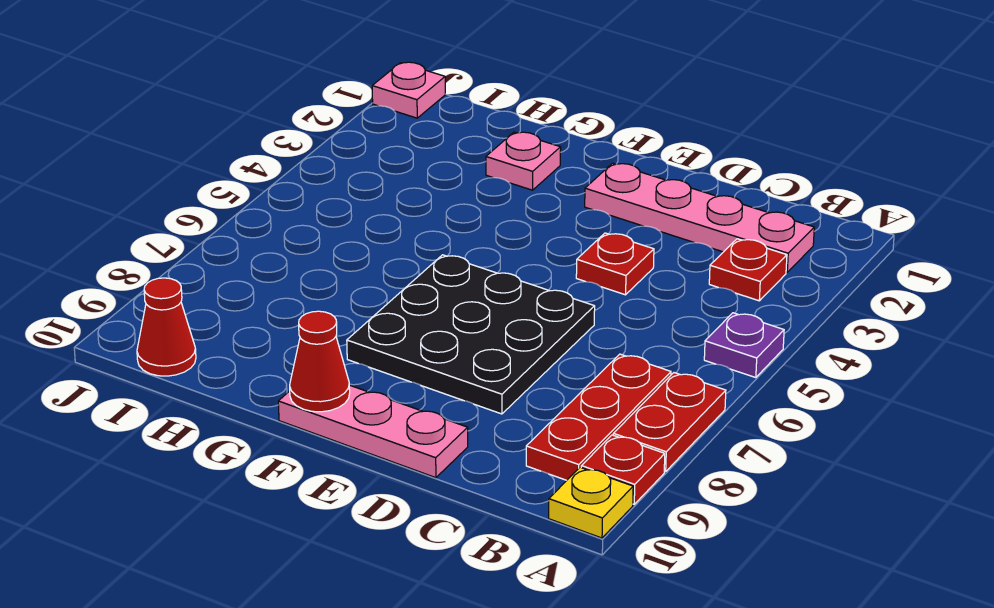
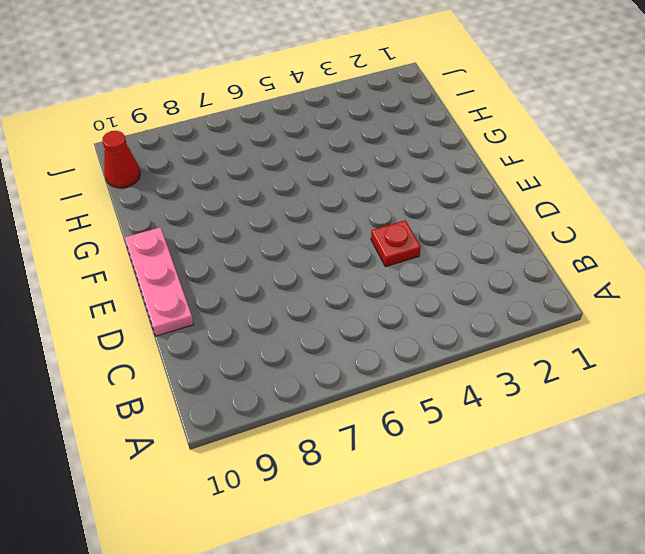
none -> purple plate A5 level 1
none -> red plate A7:A8 level 1
none -> red plate A9 level 1

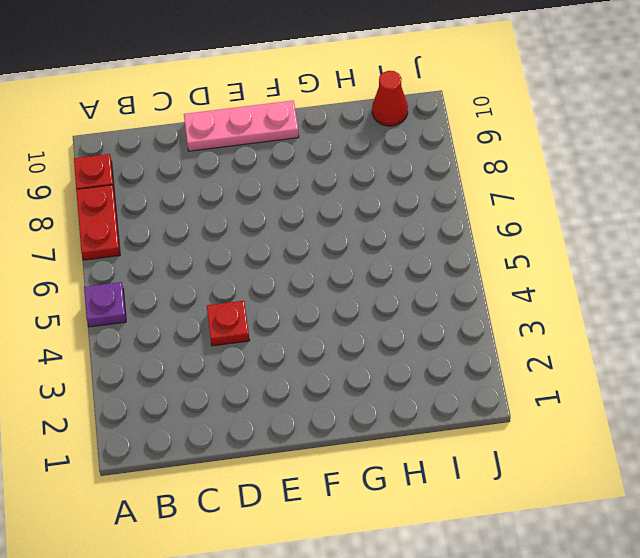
none -> yellow plate A10 level 1
none -> pink plate B2:E2 level 1
none -> red plate B3 level 1

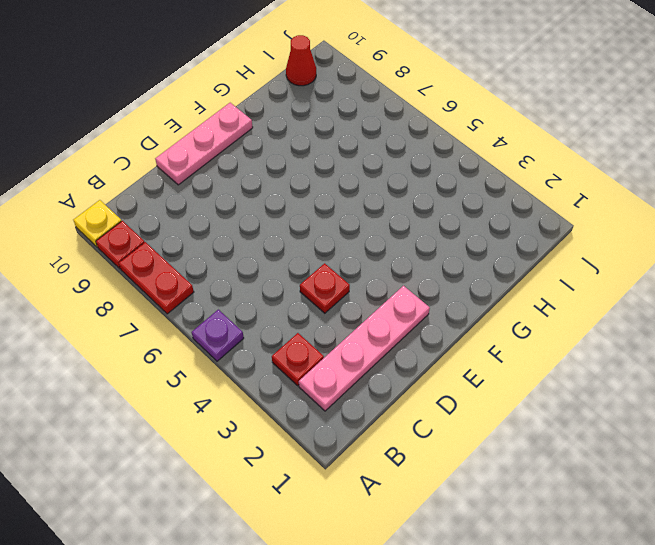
none -> red plate B7:B9 level 1
none -> black plate D6:F8 level 1
none -> pink plate G2 level 1

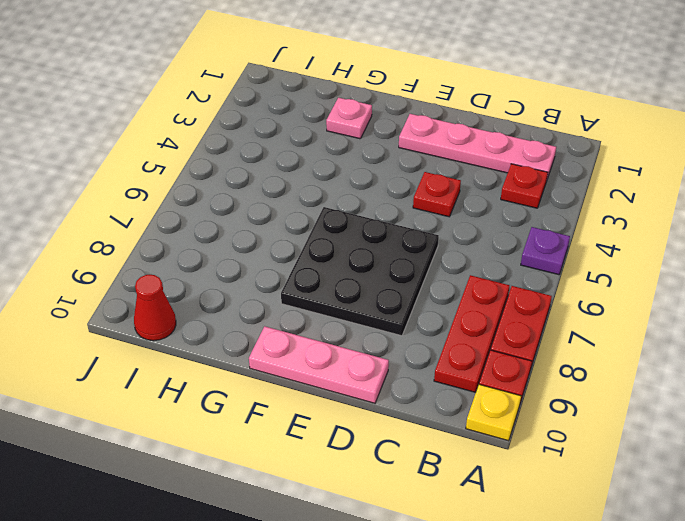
none -> pink plate J1 level 1
none -> red cone F10 level 2

